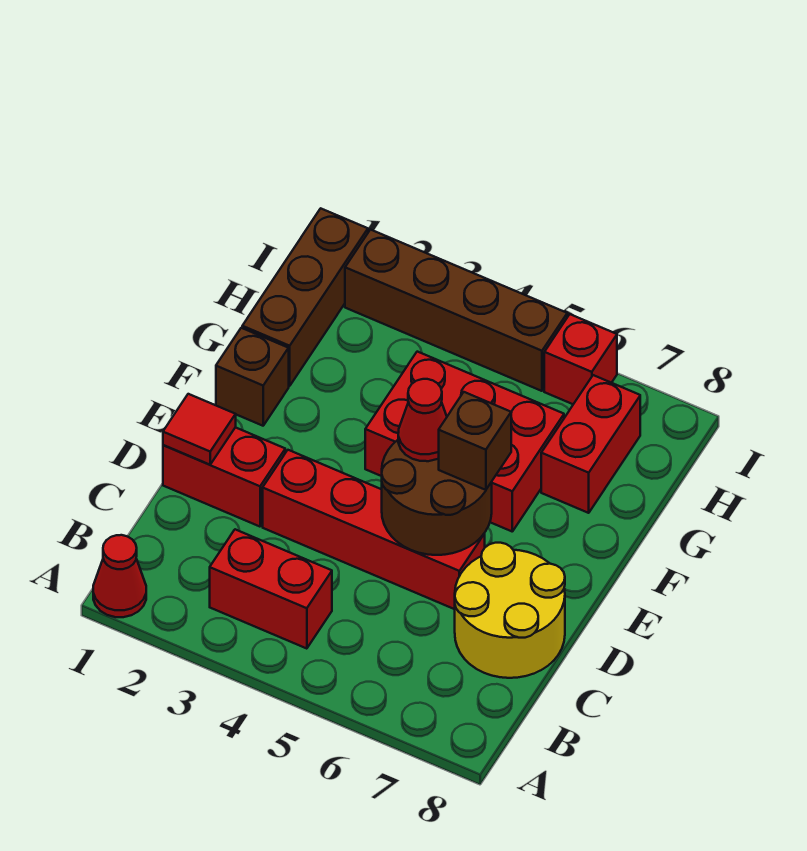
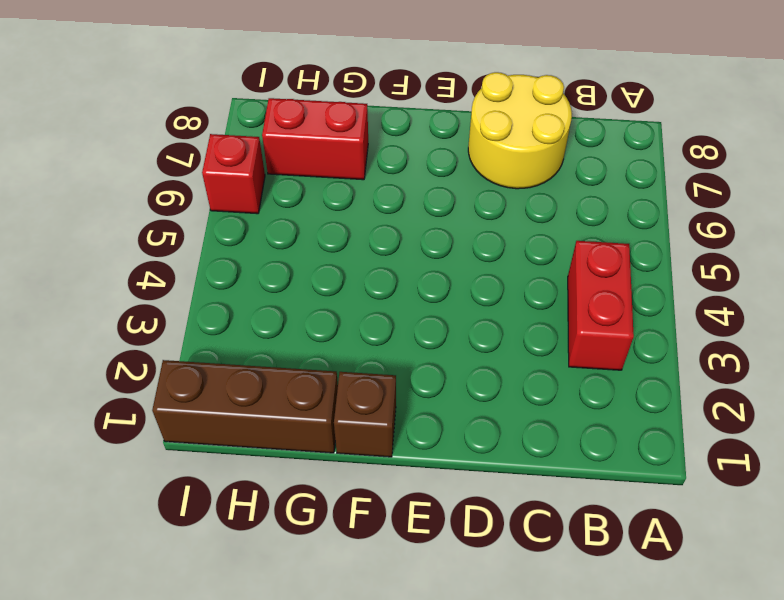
none -> red cone A1 level 1
none -> red brick D1:D2 level 1
none -> red brick D3:D6 level 1

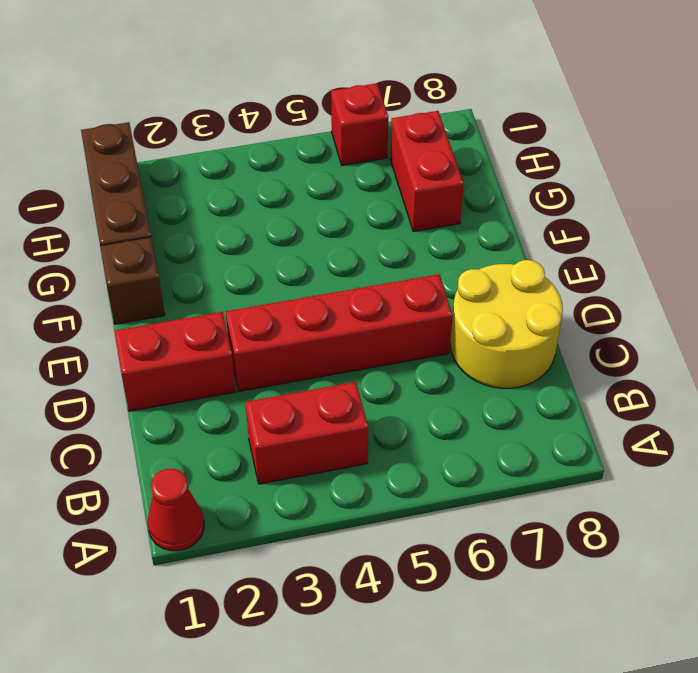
none -> red brick F4:G6 level 1
none -> brown brick I2:I5 level 1
none -> red tile D1 level 2

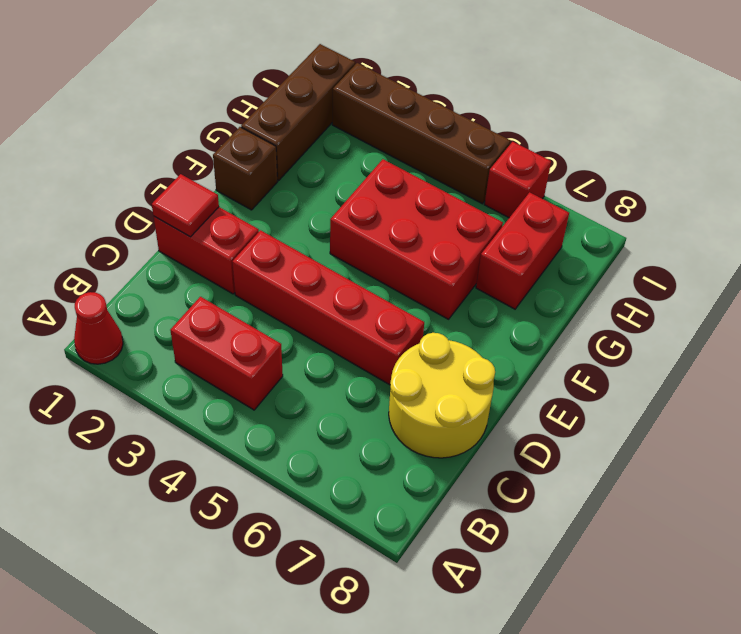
none -> brown round brick D5:E6 level 2
none -> red cone E5 level 3
none -> brown brick E6 level 3

